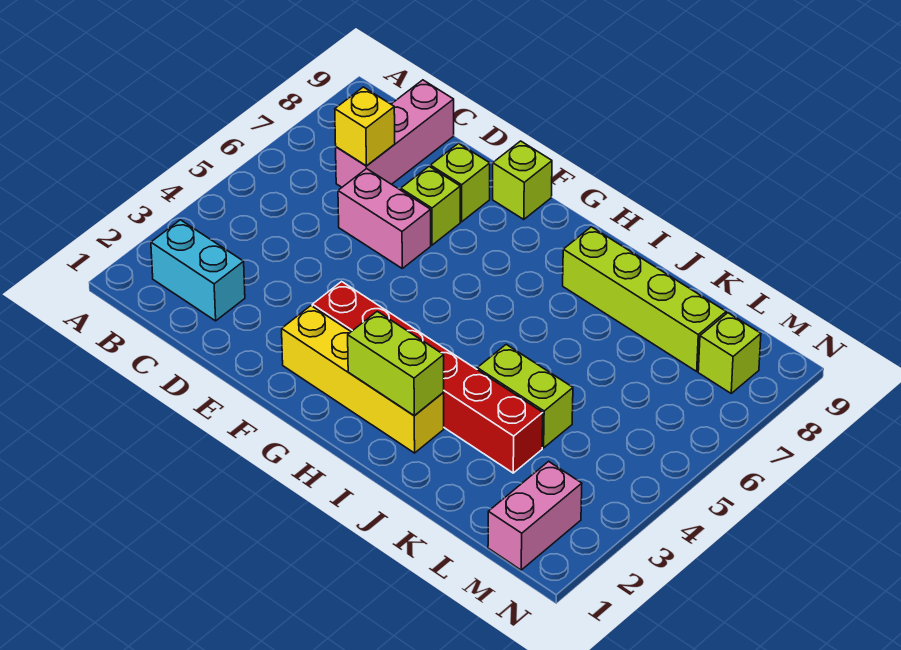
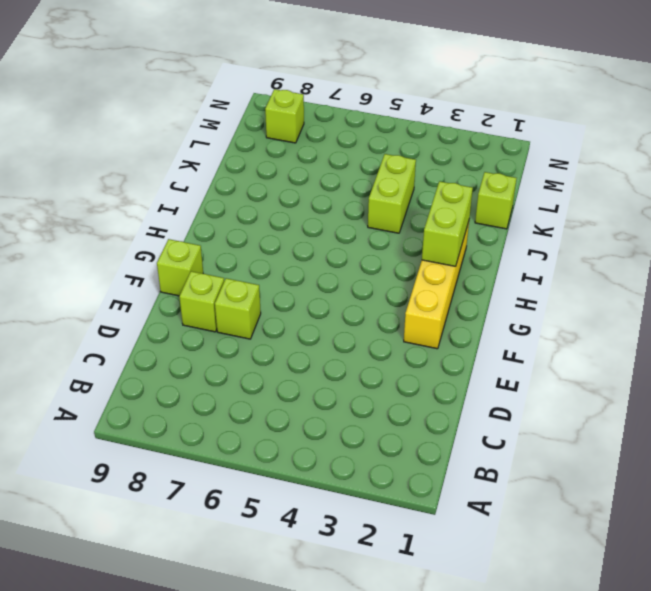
lime brick K1 level 1 -> none
none -> cyan brick B2:C2 level 1
none -> pink brick C7:C9 level 1
none -> pink brick D6:E6 level 1

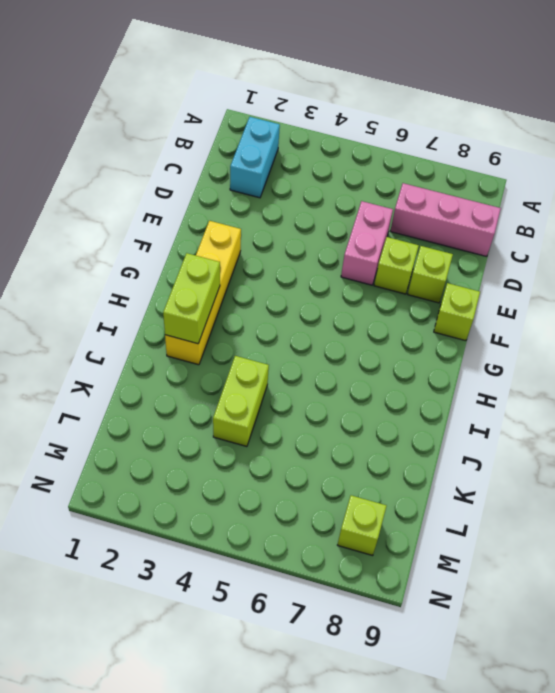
none -> red brick F3:K3 level 1
none -> lime brick I8:L8 level 1
none -> pink brick M1:M2 level 1

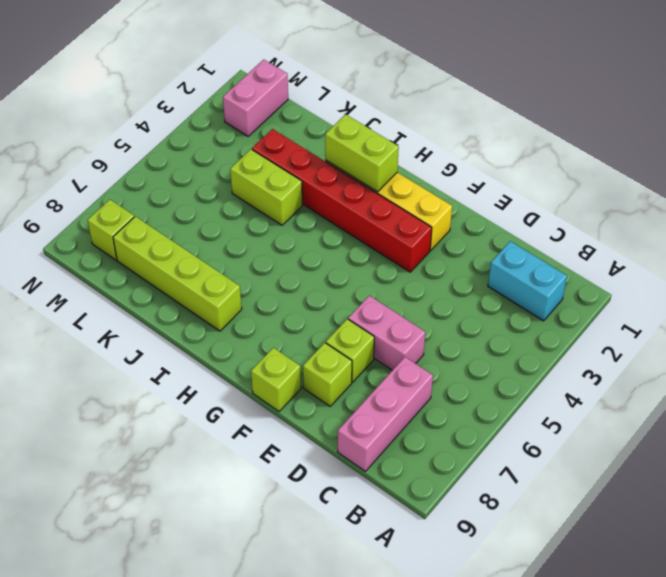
none -> yellow brick C7 level 2

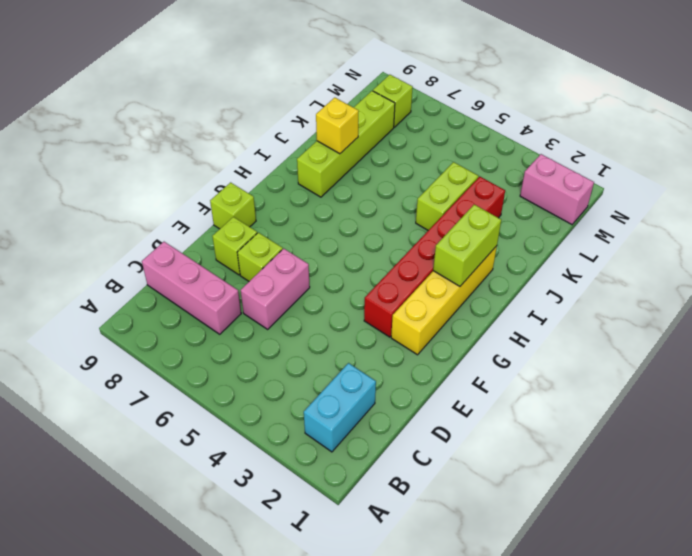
yellow brick J8 level 2 -> yellow brick C7 level 2

